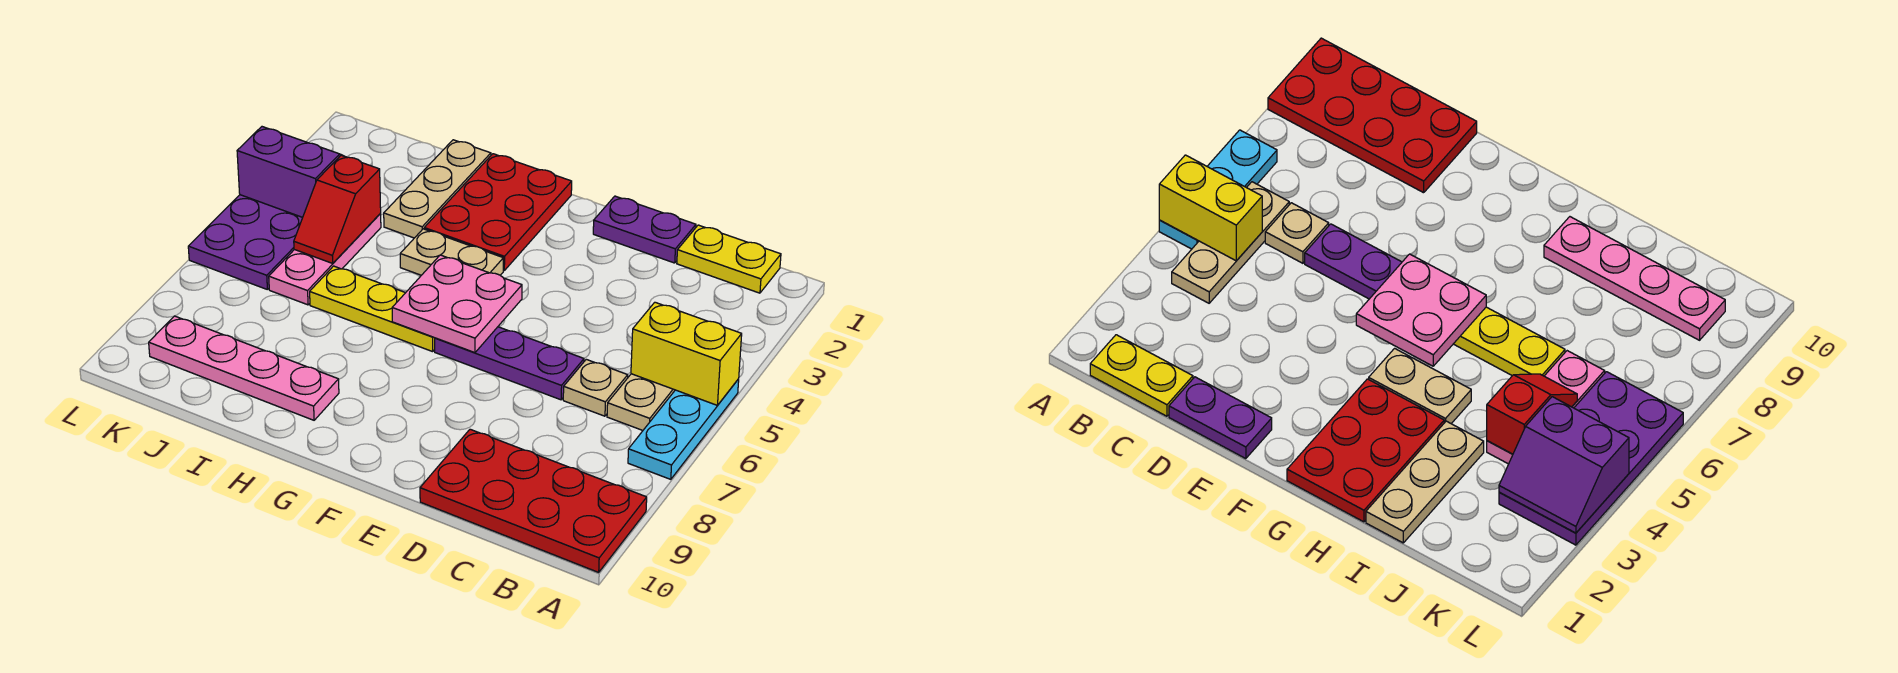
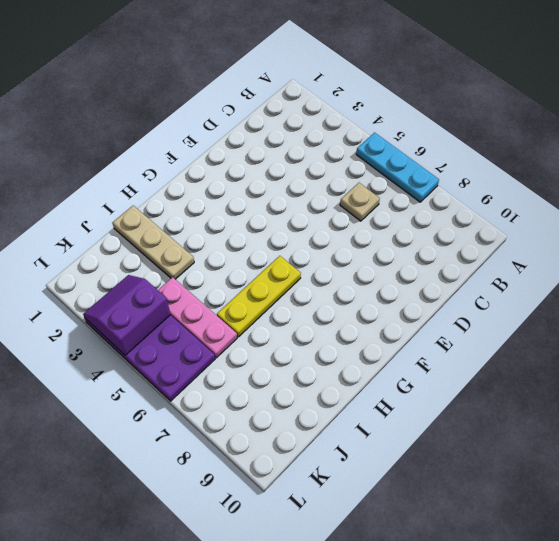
none -> red plate A9:D10 level 1
none -> yellow plate B1:C1 level 1
none -> tan plate B4:B6 level 1

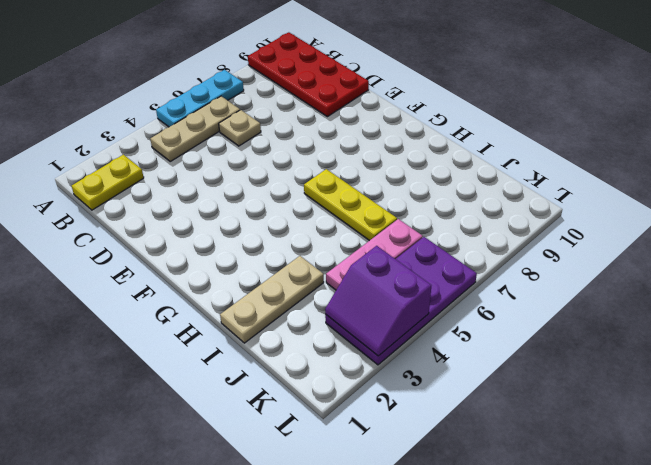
yellow plate B1:B2 level 1 -> yellow plate B1:C1 level 1
none -> purple plate D1:E1 level 1
none -> purple plate D6:F6 level 1
none -> red plate G1:H3 level 1

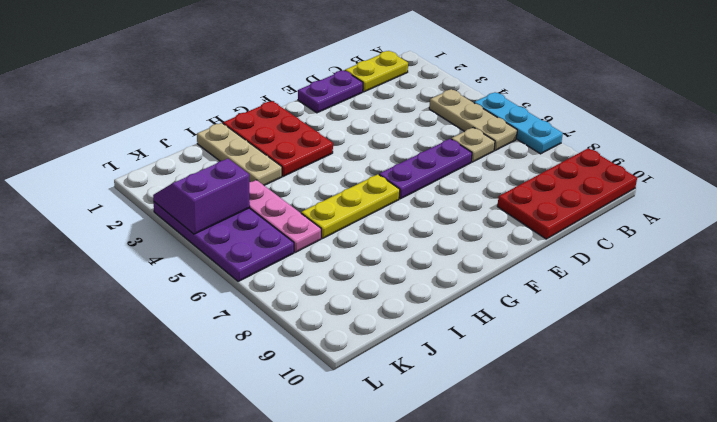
none -> tan plate G4:H4 level 1
none -> pink plate H9:K9 level 1
none -> yellow brick A5:B5 level 2

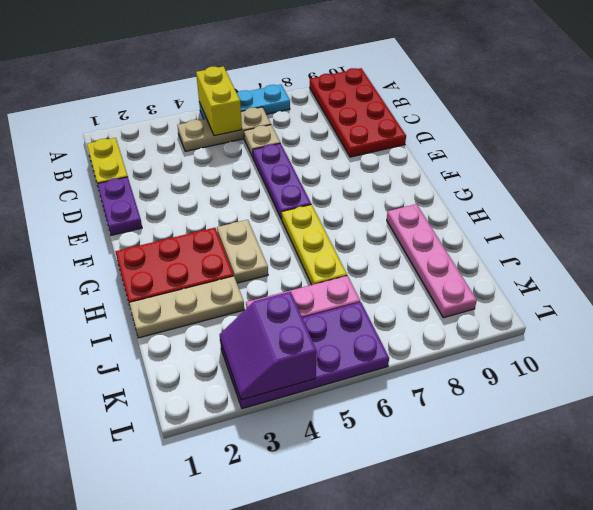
none -> pink plate F5:G6 level 2
none -> red slope J4:J5 level 2 top 4

